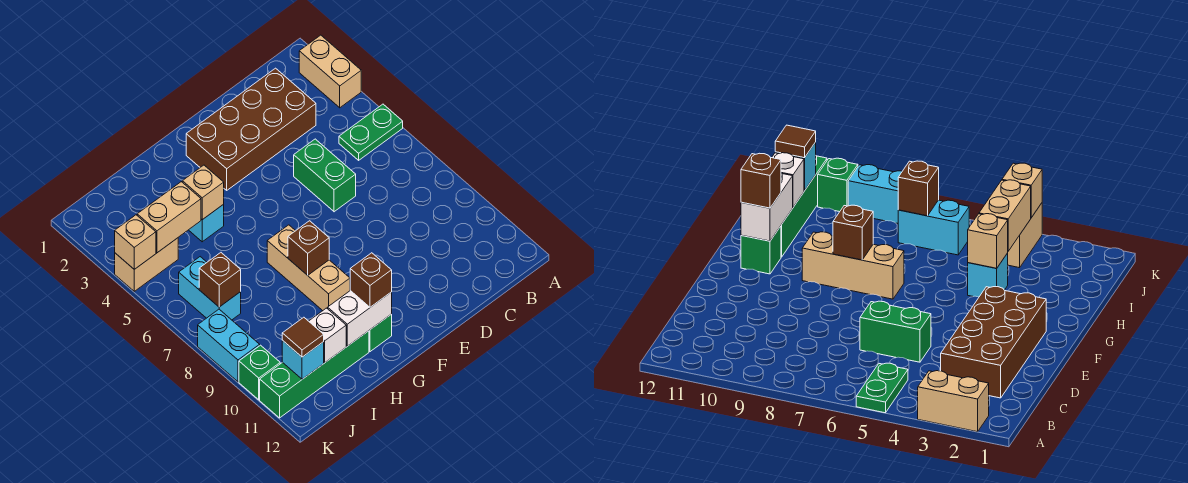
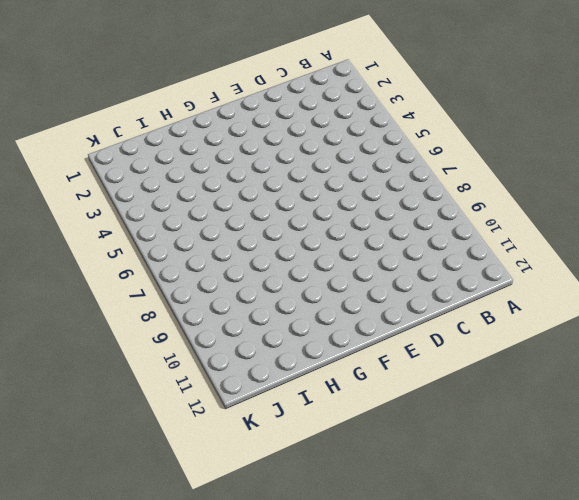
none -> tan brick A2:A3 level 1
none -> green plate A5:B5 level 1
none -> brown brick C2:F3 level 1

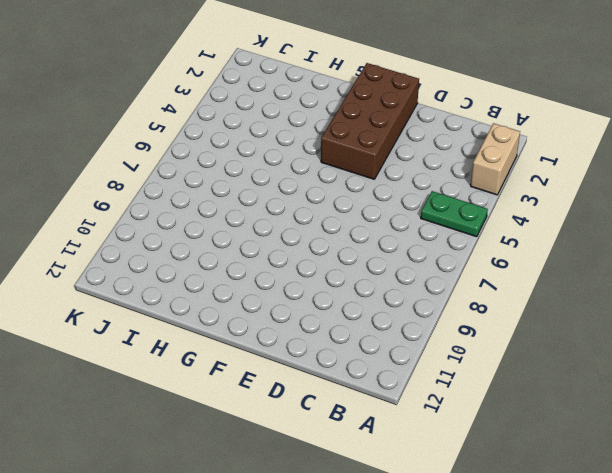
brown brick E1:F4 level 1 -> brown brick C2:F3 level 1
none -> green brick D5:D6 level 1
none -> tan brick G7:G9 level 1
none -> green brick G11 level 1

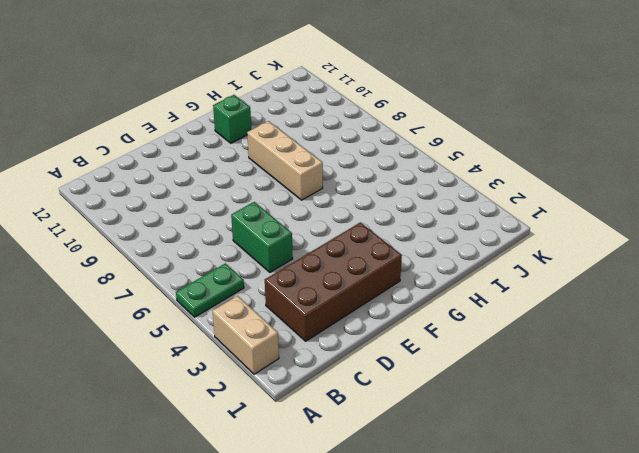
none -> cyan brick H4 level 1
none -> green brick H11:K11 level 1
none -> tan brick J4:K4 level 1

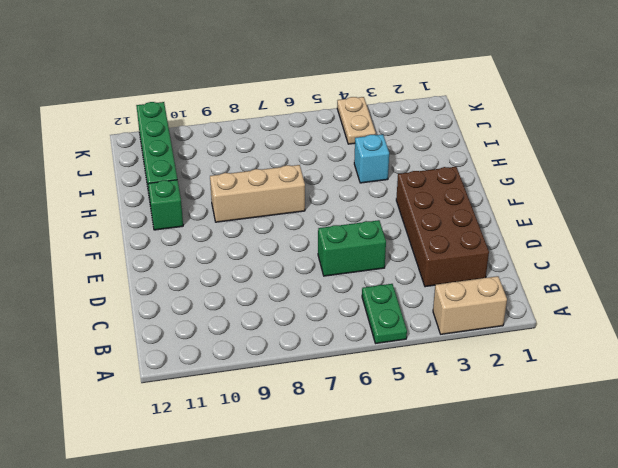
tan plate J4:K4 level 1 -> tan brick J4:K4 level 1
none -> cyan brick J6:J7 level 1
none -> cyan brick K8:K9 level 1
none -> green brick K10 level 1

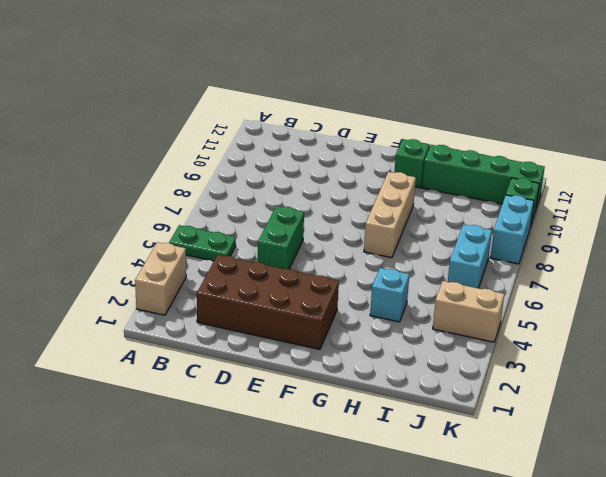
none -> brown brick G8 level 2
none -> white brick G11:H11 level 2
none -> tan brick H4 level 2

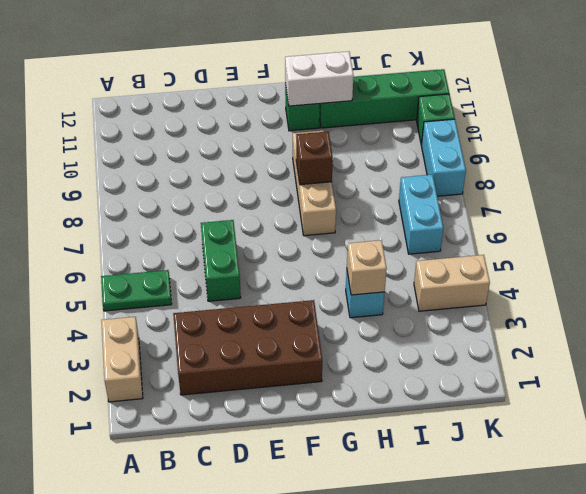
none -> tan brick I4:J4 level 2
none -> white brick I11 level 2
none -> brown brick J7 level 2

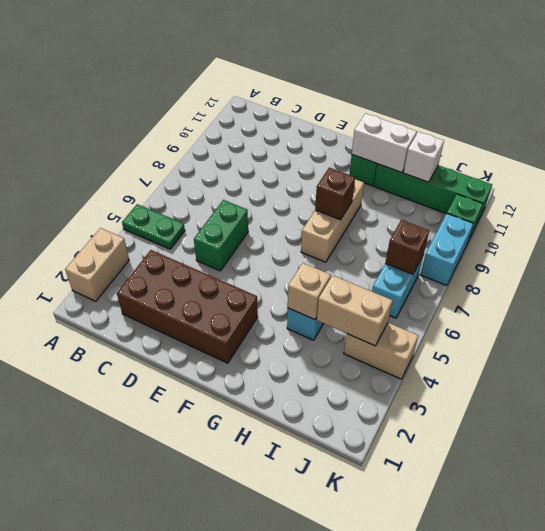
none -> cyan brick J11 level 2
none -> tan brick K4 level 2
none -> brown brick G11 level 3

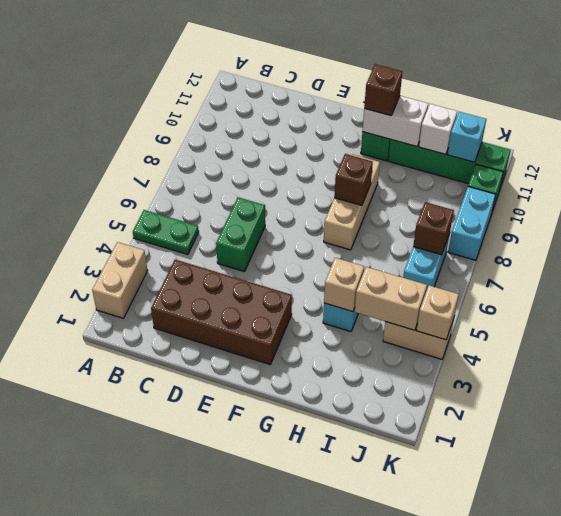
none -> brown tile J11 level 3

